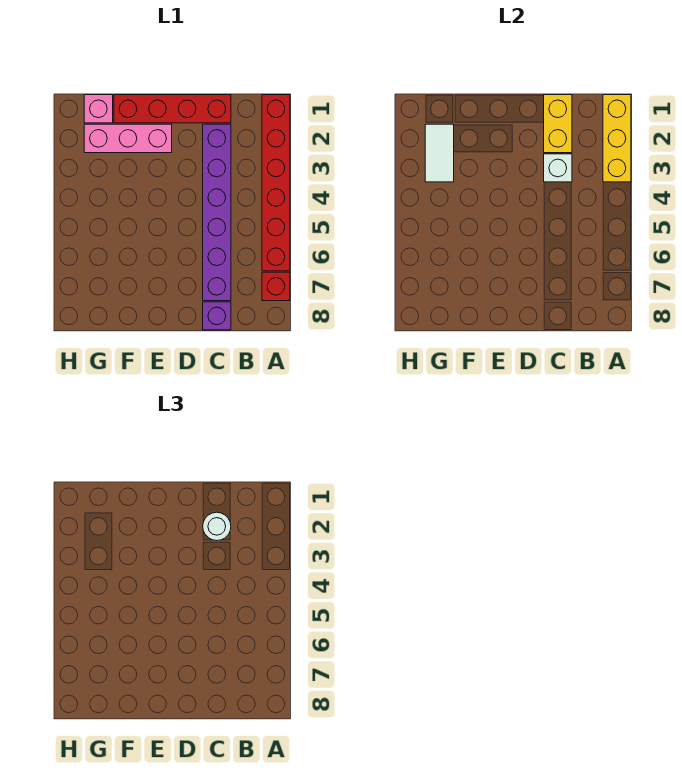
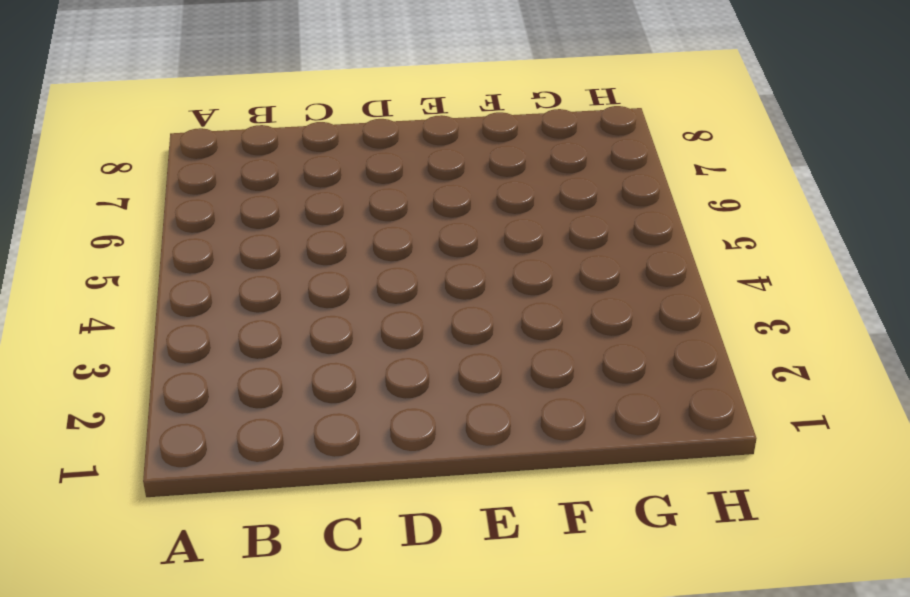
none -> red brick A1:A6 level 1
none -> red brick A7 level 1
none -> red brick C1:F1 level 1

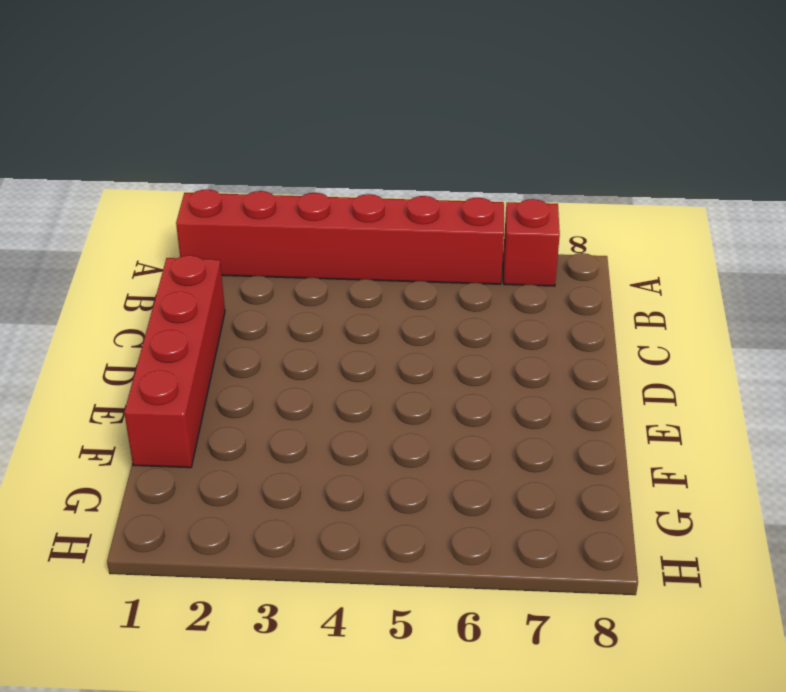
none -> purple brick C2:C7 level 1
none -> purple brick C8 level 1
none -> pink brick E2:G2 level 1

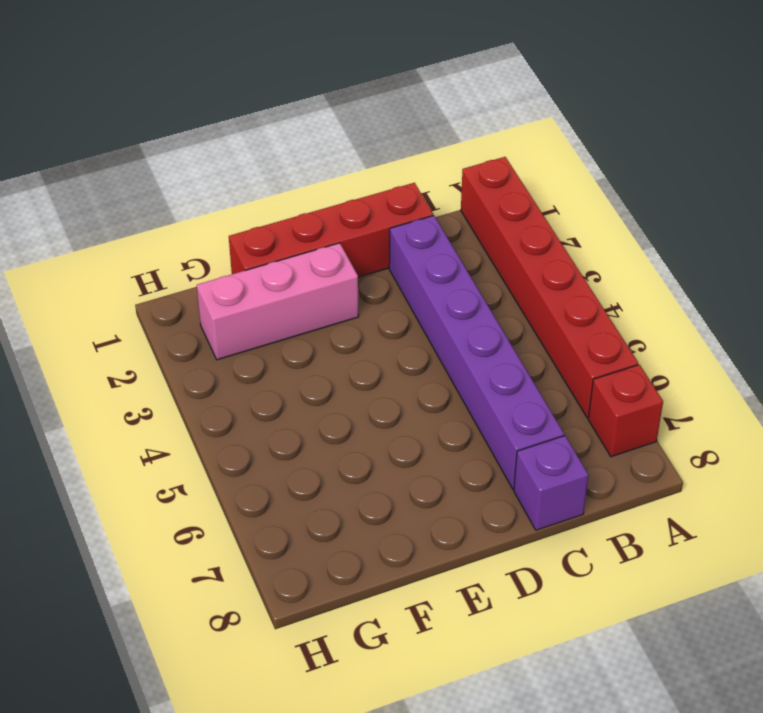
none -> pink brick G1 level 1
none -> yellow brick A1:A3 level 2
none -> yellow brick C1:C2 level 2

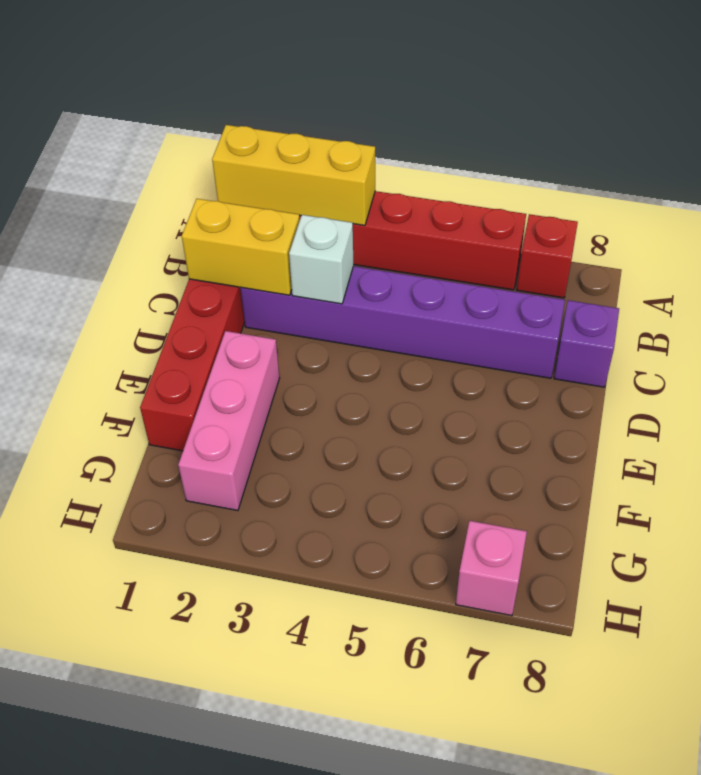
pink brick H7 level 1 -> pink brick G1 level 1
none -> white tile G2:G3 level 2
none -> white round brick C2 level 3

